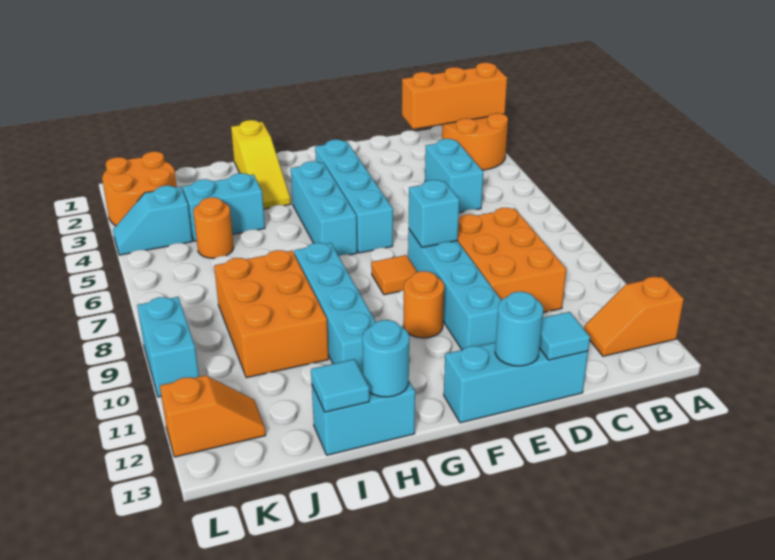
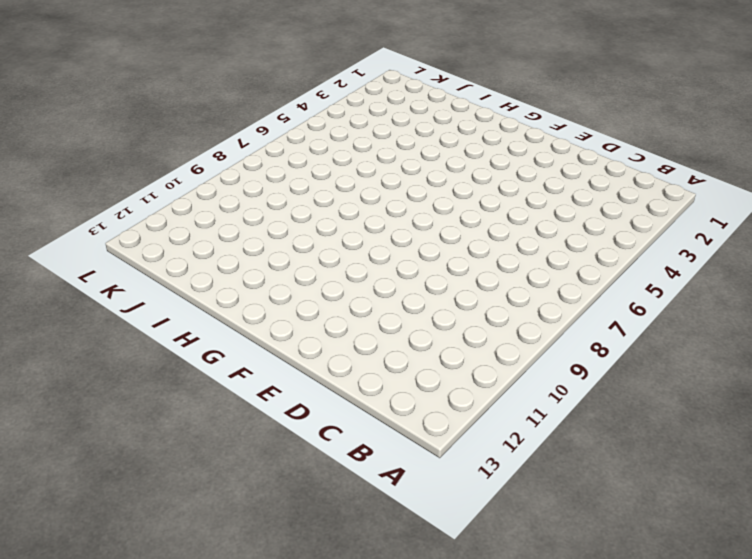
none -> orange round brick A2:B3 level 1
none -> orange slope A12:B12 level 1 top A
none -> cyan brick C4:C5 level 1

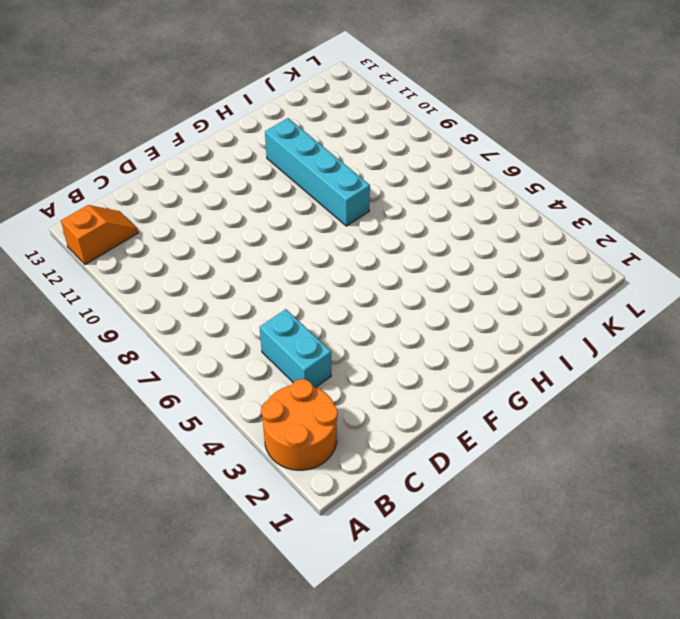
none -> orange brick C8:D10 level 1
none -> cyan brick D13:F13 level 1
none -> cyan brick E8:E11 level 1

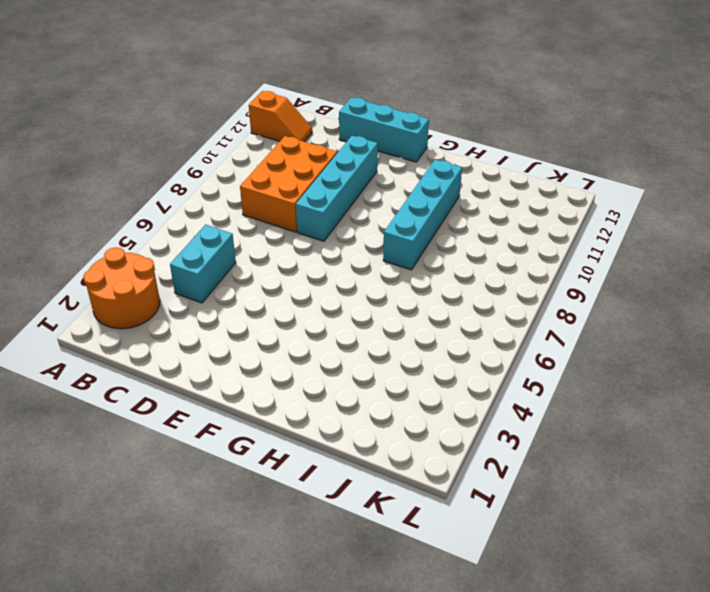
none -> cyan brick F3:F6 level 1
none -> orange tile F8 level 1
none -> orange round brick F10 level 1

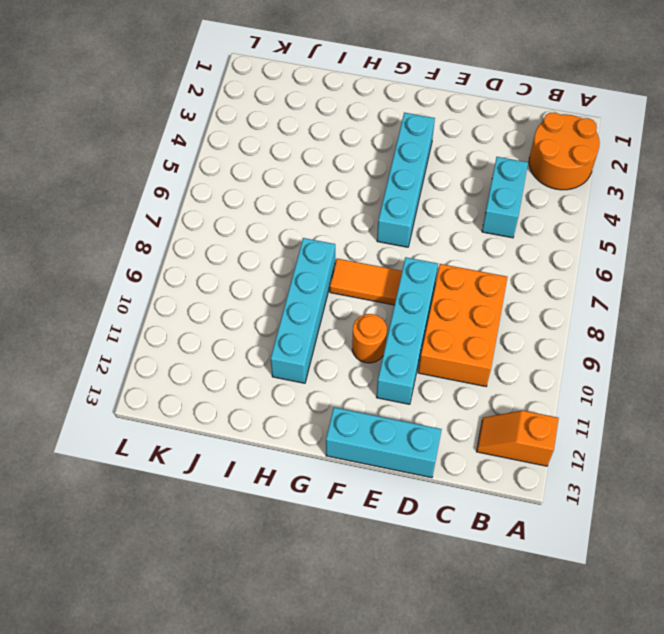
orange tile F8:G8 level 1 -> orange tile F8 level 1
none -> cyan brick G4:G6 level 1
none -> yellow slope H1:H3 level 1 top 1
none -> cyan brick H13:I13 level 1

